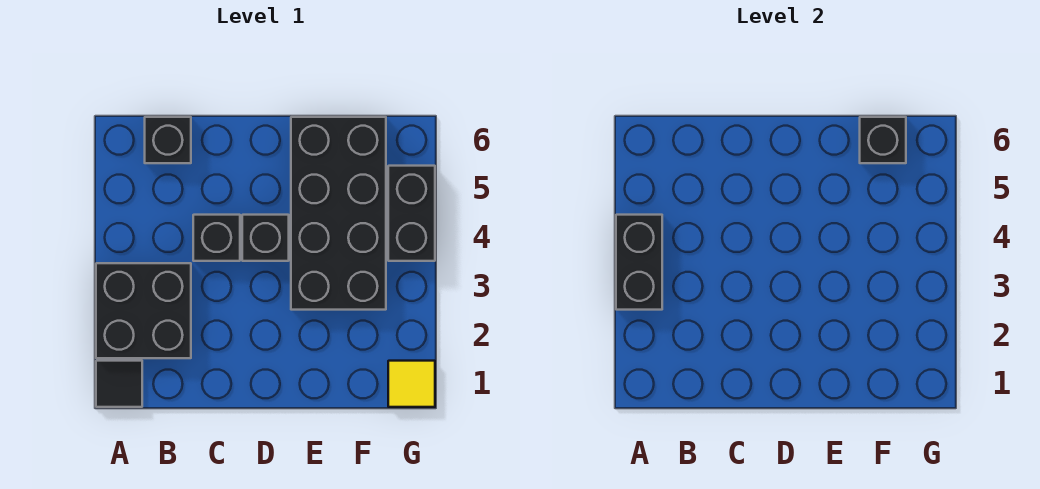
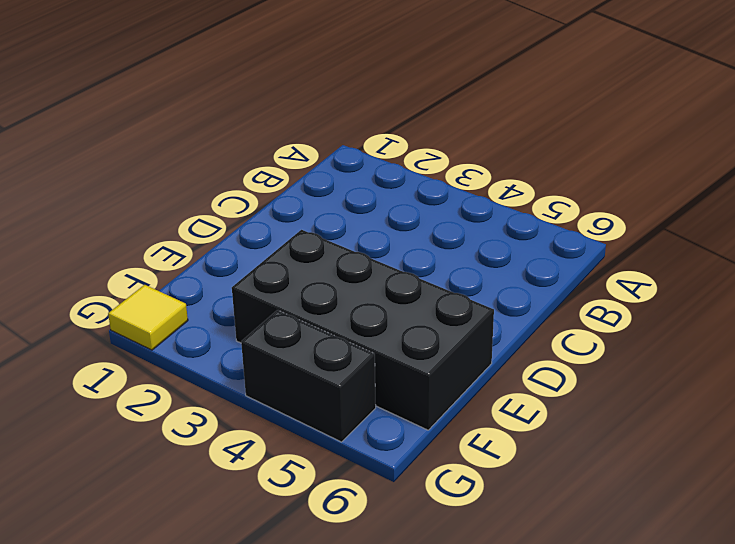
none -> black tile A1 level 1
none -> black brick A2:B3 level 1

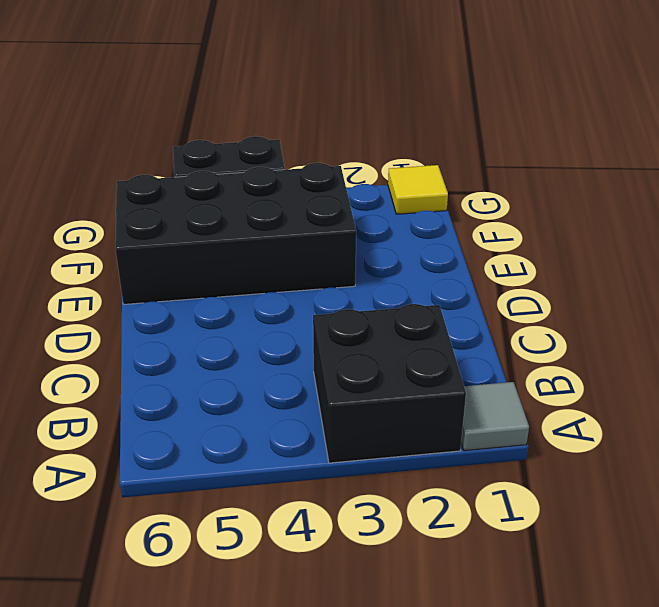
grey tile A1 level 1 -> black tile A1 level 1
none -> black brick B6 level 1
none -> black brick C4 level 1

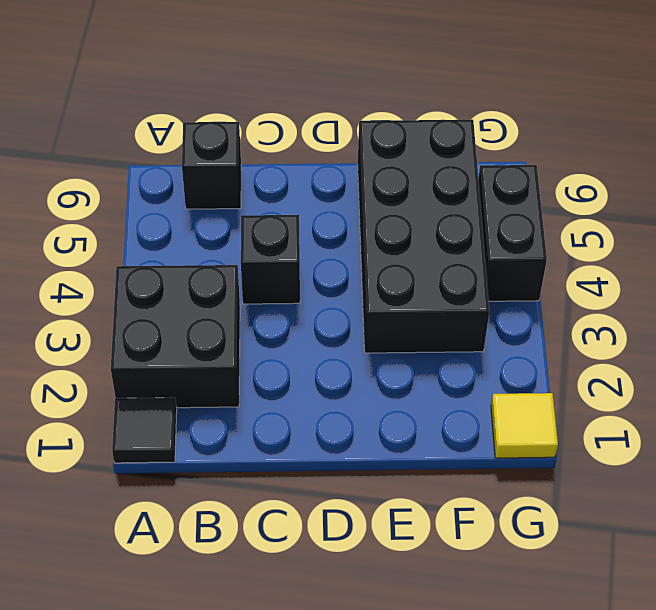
none -> black brick D4 level 1
none -> black brick A3:A4 level 2

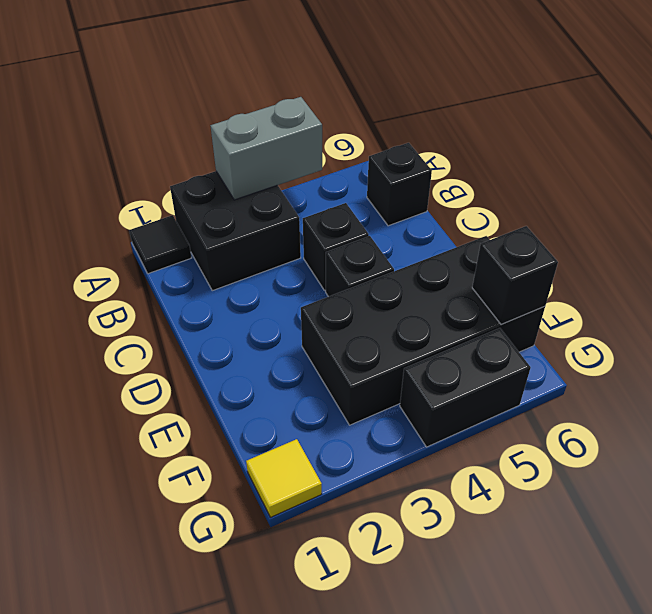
grey brick A3:A4 level 2 -> black brick A3:A4 level 2

